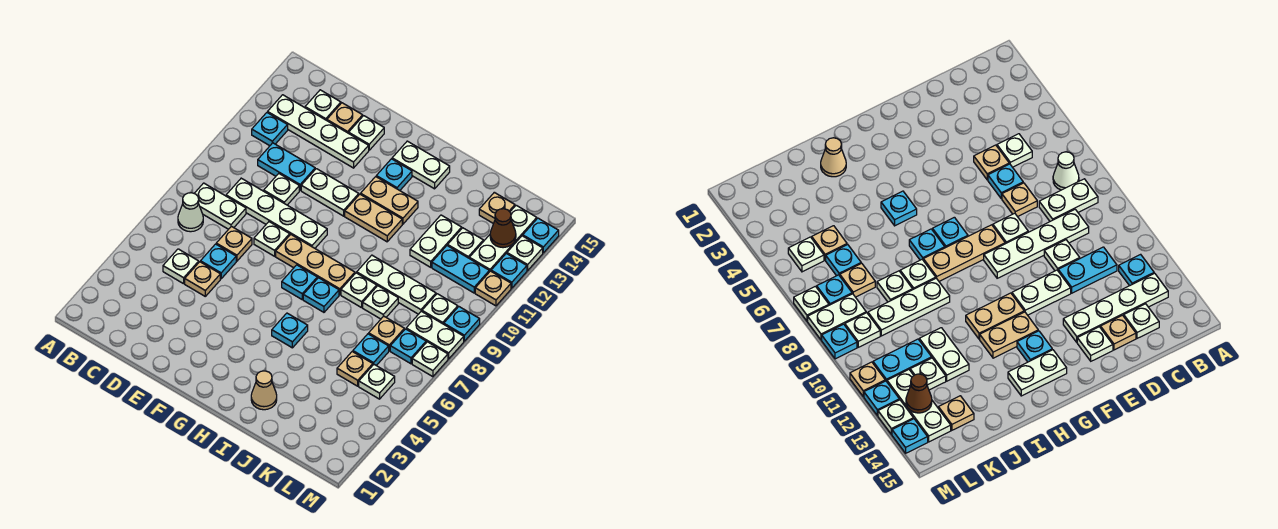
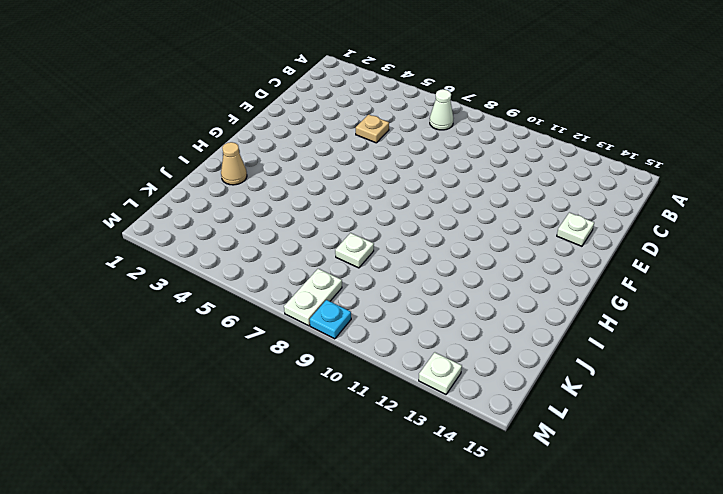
none -> white plate B8:C8 level 1
none -> cyan plate B12 level 1
none -> white plate B13:E13 level 1
none -> white plate C5 level 1

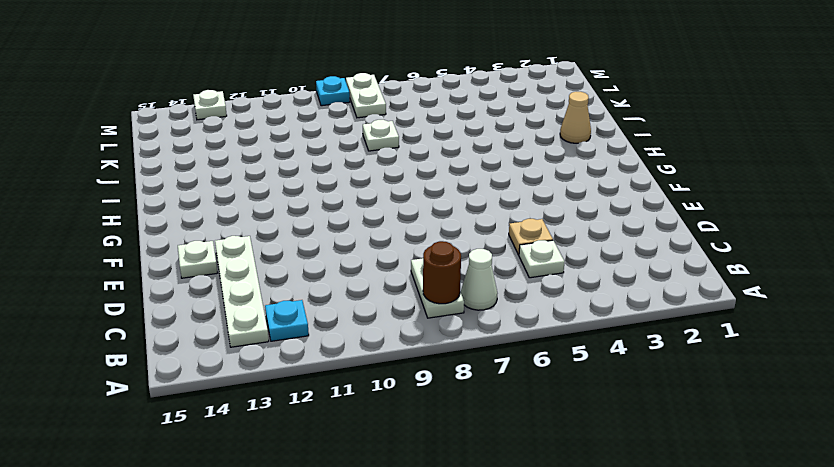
brown round brick B8 level 2 -> none
none -> white plate C9:F9 level 1
none -> cyan plate C11:D11 level 1
none -> white plate C14 level 1
none -> cyan plate D6 level 1

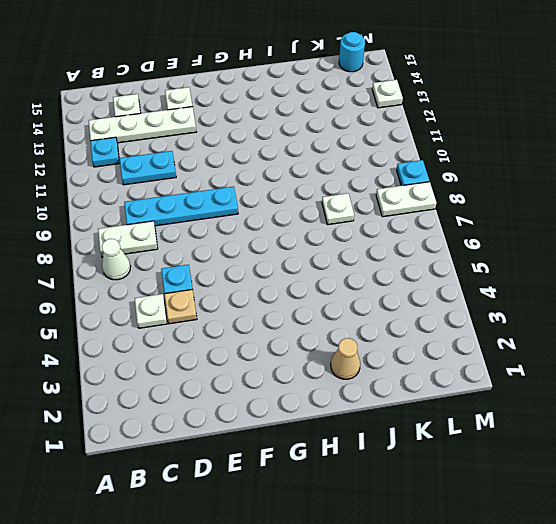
cyan plate C9:F9 level 1 -> white plate C9:F9 level 1
cyan round brick L15 level 1 -> none
none -> tan plate D7 level 1
none -> white plate D10 level 1
none -> tan plate D14 level 1
none -> white plate E8 level 1

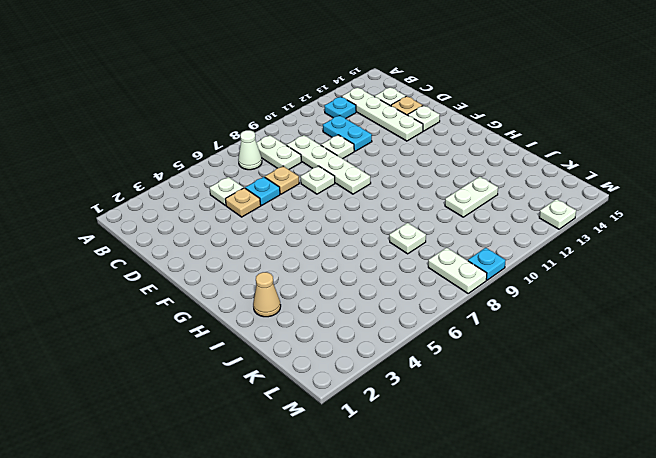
none -> white plate E11:F11 level 1
none -> tan plate F8:H8 level 1
none -> cyan plate G7 level 1
none -> tan plate G11:H11 level 1

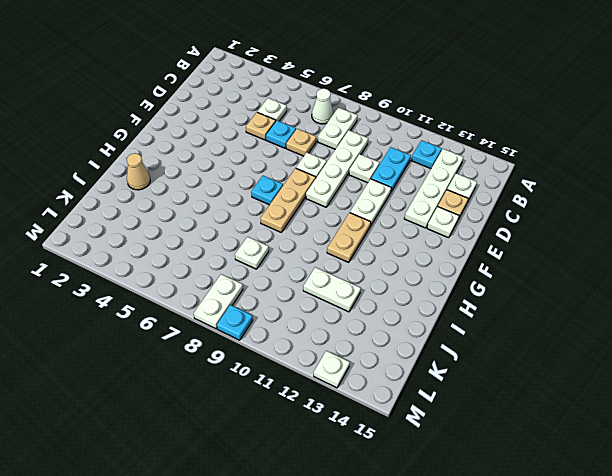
none -> tan plate G12:H12 level 1
none -> cyan plate G13 level 1
none -> white plate G14:H14 level 1
none -> cyan plate H5 level 1

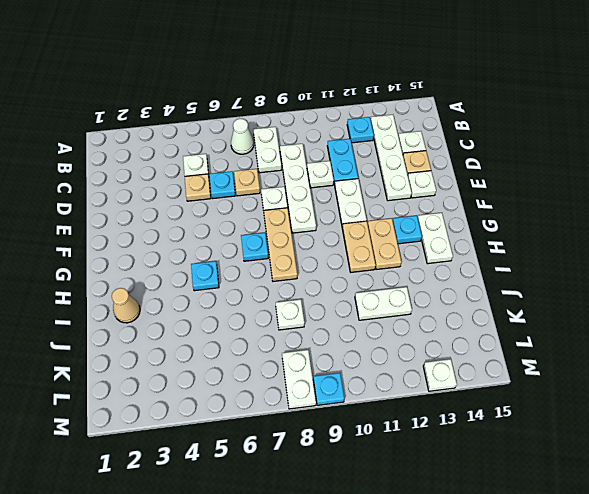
none -> cyan plate H7 level 1
none -> white plate I8 level 1
none -> white plate I9:K9 level 1
none -> tan plate K5 level 1

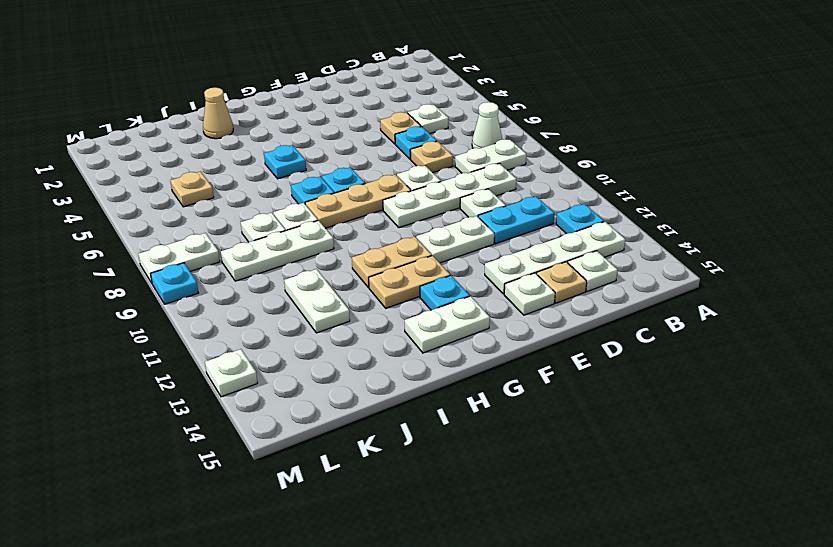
none -> cyan plate K6 level 1
none -> tan plate K7 level 1
none -> cyan plate K11:L11 level 1
none -> white plate K12 level 1

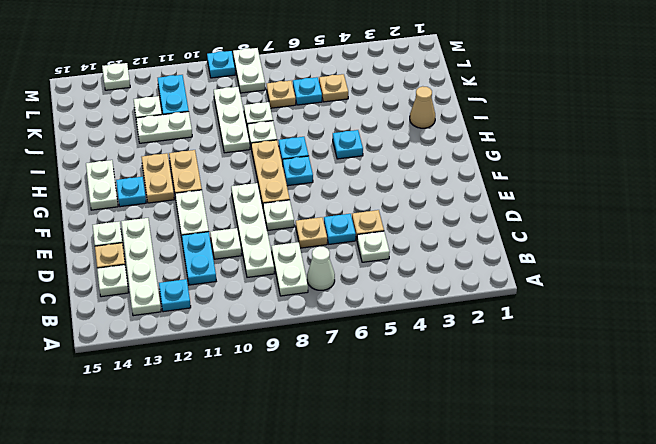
none -> tan plate K14 level 1
none -> white plate L5 level 1
none -> cyan plate L7 level 1
none -> white plate L9 level 1

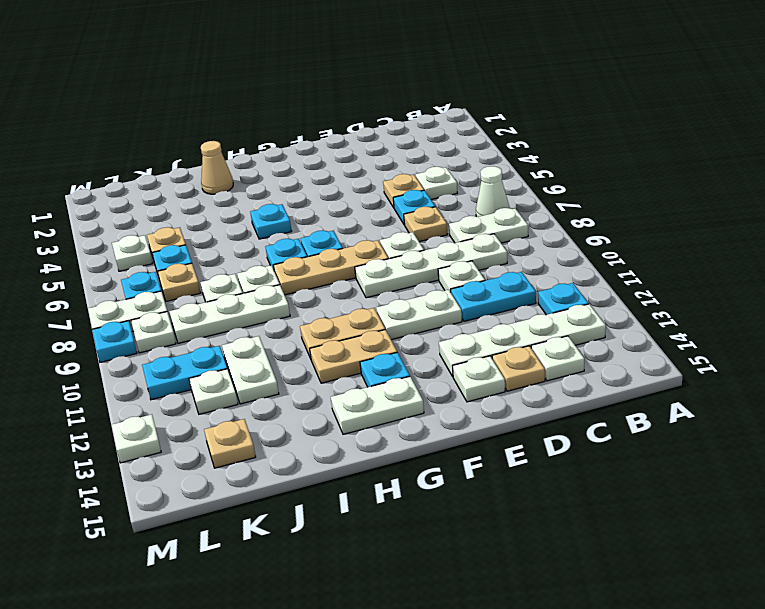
none -> white plate L12:L14 level 1
none -> white plate M7 level 1
none -> tan plate M11 level 1
none -> cyan plate M12 level 1

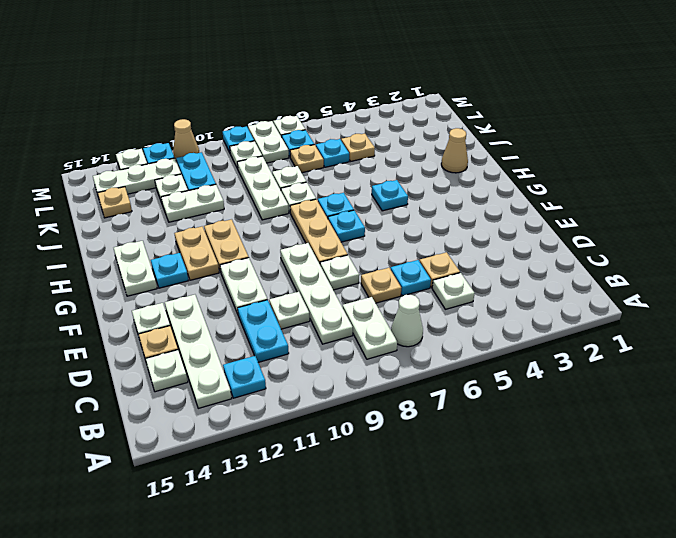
tan cone M11 level 1 -> tan plate M11 level 1
none -> white plate L5 level 1
none -> cyan plate M14 level 1
none -> brown cone L13 level 2

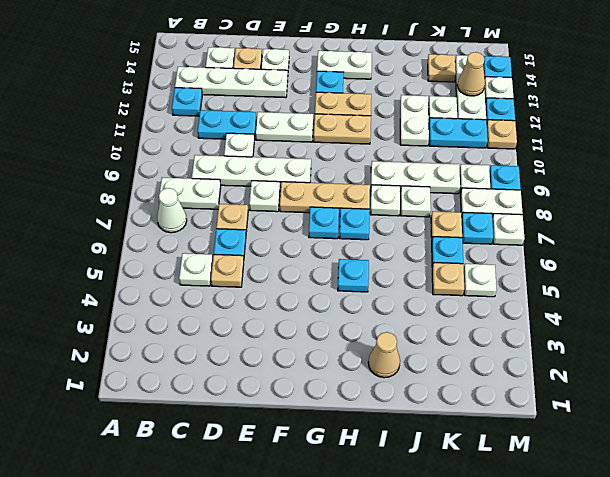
tan cone L13 level 2 -> brown cone L13 level 2

